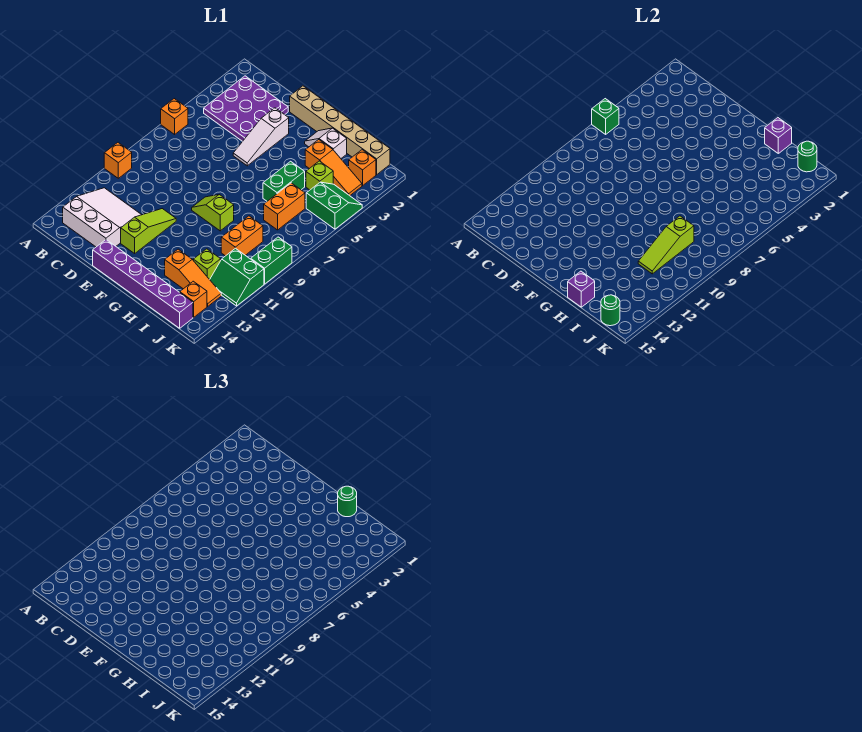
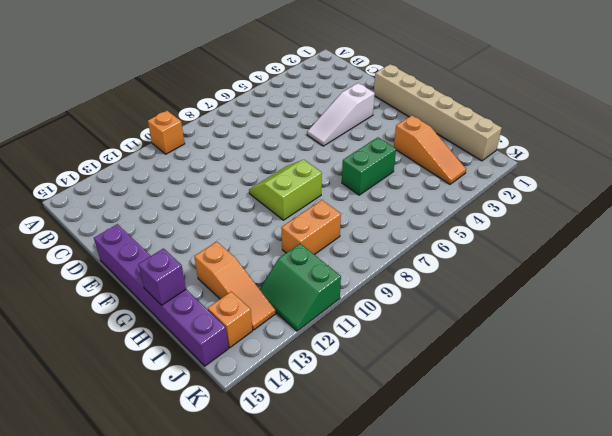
lime slope F8:G9 level 1 top G -> lime slope F9:G9 level 1 top G
none -> orange brick A6 level 1
none -> purple plate B2:D4 level 1
none -> white slope B12:D14 level 1 top 14

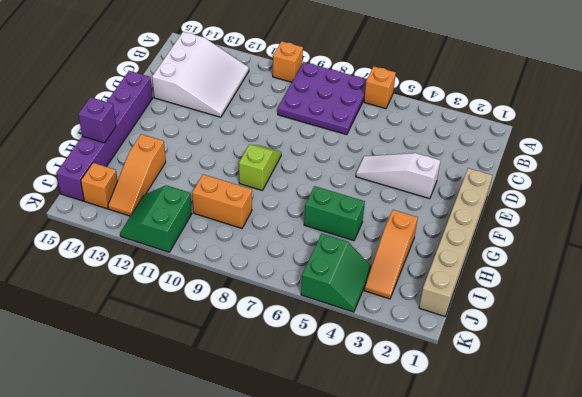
purple plate A7:C9 level 1 -> purple plate B2:D4 level 1
none -> lime slope E11:E13 level 1 top 13
none -> white slope G2:H2 level 1 top H
none -> lime brick I4 level 1

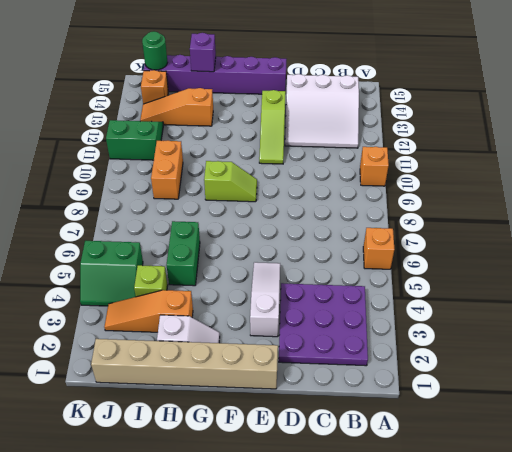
none -> orange brick I6:I7 level 1
none -> lime brick I12 level 1
none -> orange brick J2 level 1

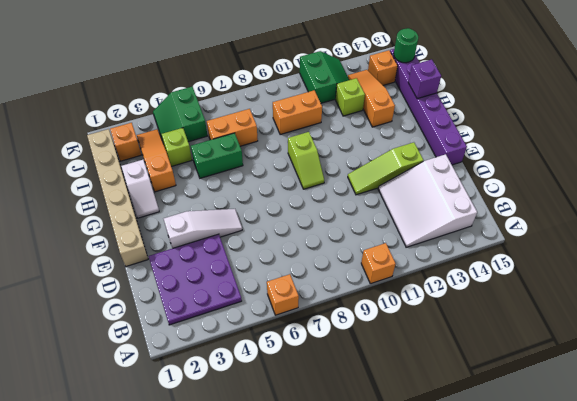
none -> green brick K9:K10 level 1
none -> green brick A6 level 2
none -> purple brick H1 level 2

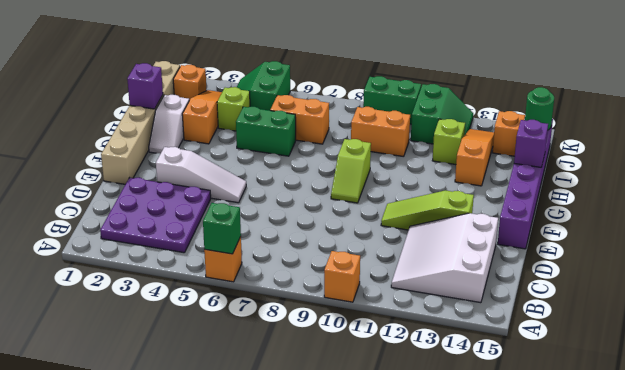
none -> lime slope I9:I11 level 2 top 9
none -> green round brick J1 level 2
none -> green round brick H1 level 3

